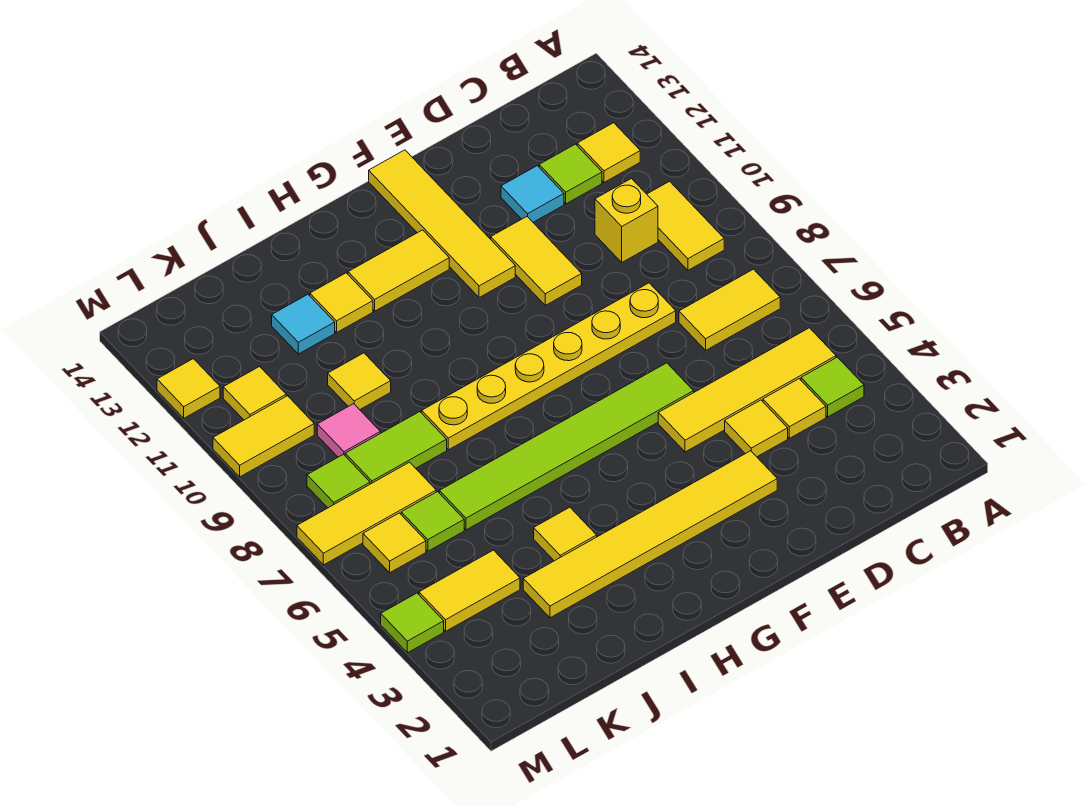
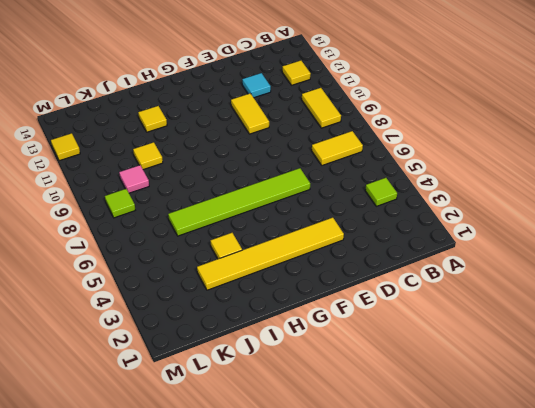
none -> yellow tile B5:E5 level 1
none -> yellow tile C4 level 1
none -> yellow brick C10 level 1
none -> lime tile C12 level 1

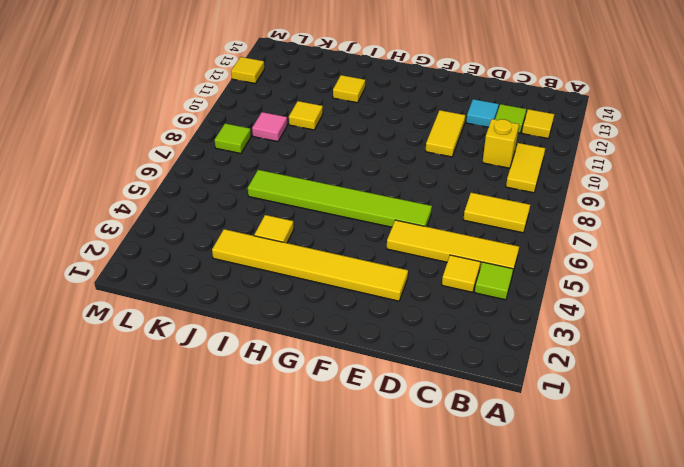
none -> yellow tile D4 level 1
none -> yellow plate D8:I8 level 1
none -> yellow tile F11:F14 level 1
none -> yellow tile G12:H12 level 1

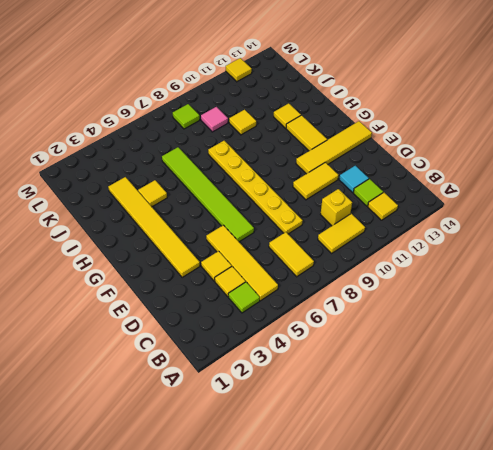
none -> lime tile J8:K8 level 1
none -> cyan tile J12 level 1
none -> yellow tile K4:L4 level 1
none -> lime tile K6 level 1

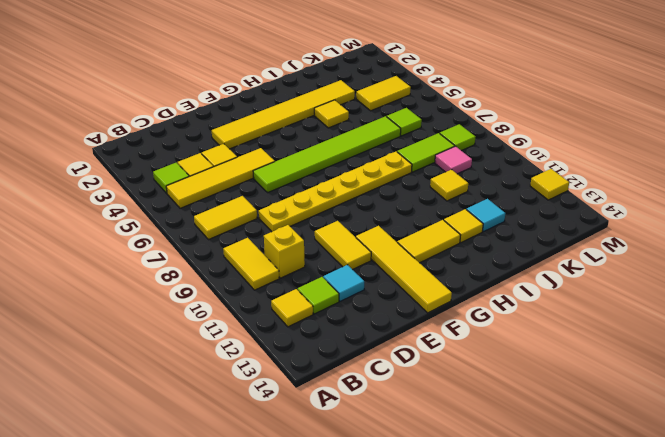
none -> yellow tile K7:M7 level 1
none -> yellow tile L6 level 1
none -> yellow tile L10:M10 level 1
none -> yellow tile L11 level 1

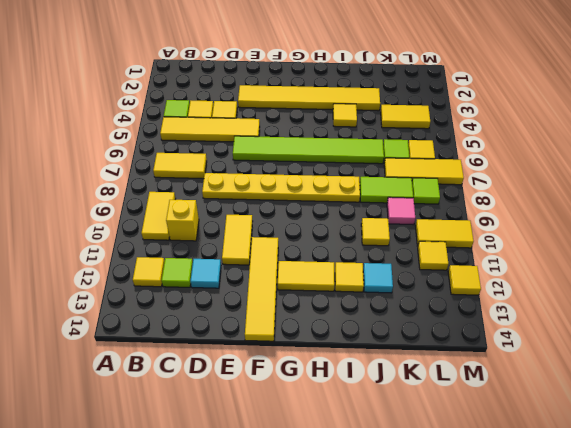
none -> lime tile M4 level 1

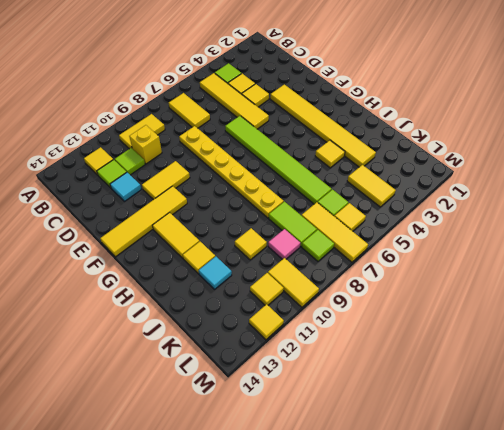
lime tile C11 level 1 -> lime tile M4 level 1

